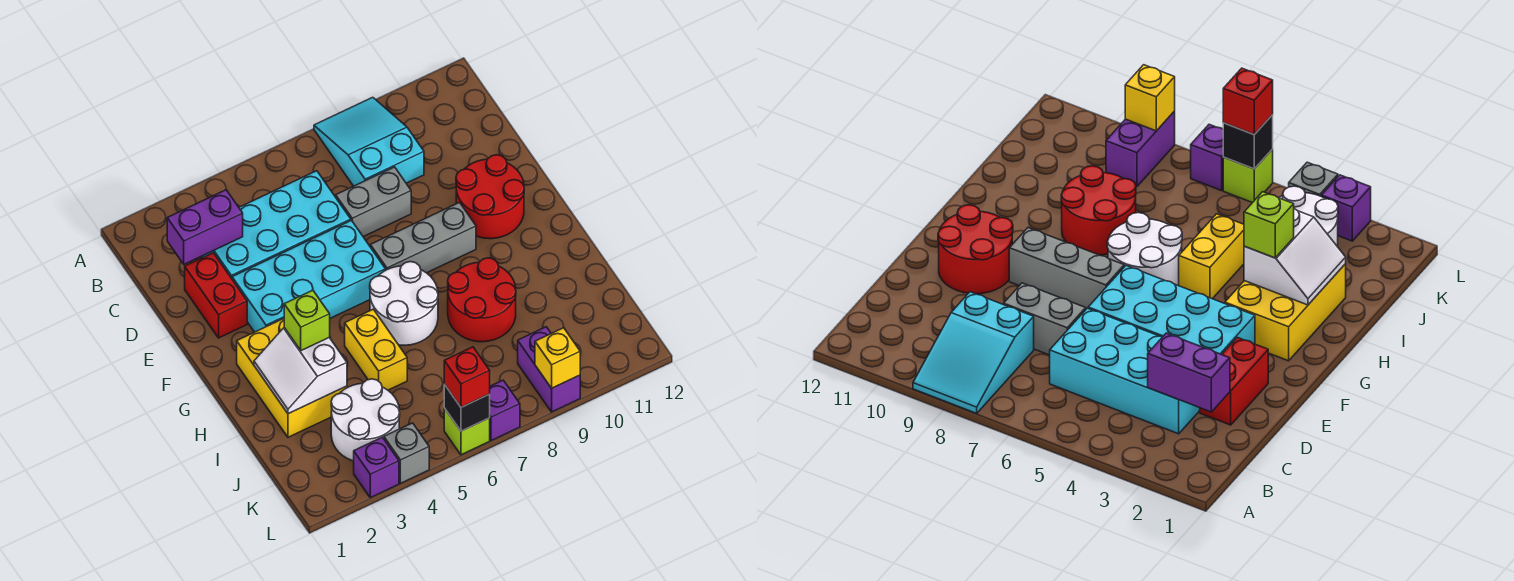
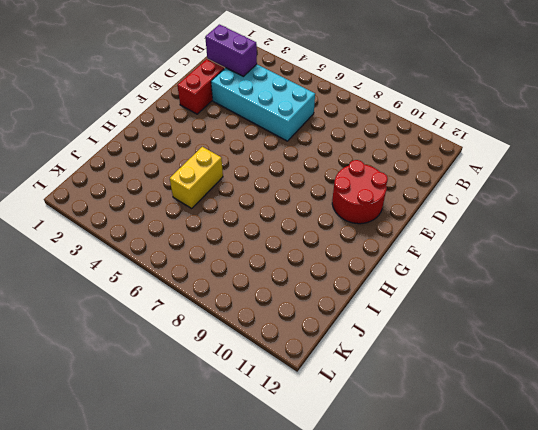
none -> cyan slope A8:C9 level 1 top C
none -> grey brick D7:D8 level 1
none -> cyan brick E3:F6 level 1

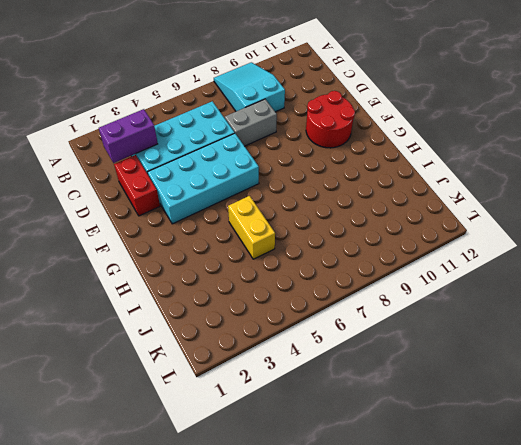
none -> grey brick F7:F9 level 1
none -> yellow brick G2:I3 level 1
none -> white round brick G6:H7 level 1

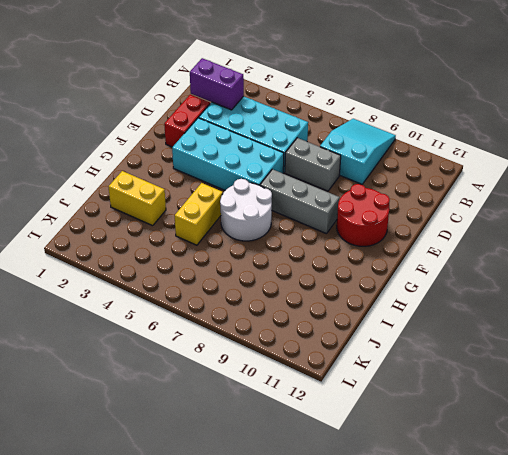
yellow brick I2:I3 level 1 -> yellow brick G2:I3 level 1
none -> red round brick H8:I9 level 1
none -> white round brick J3:K4 level 1
none -> purple brick K9:L9 level 1

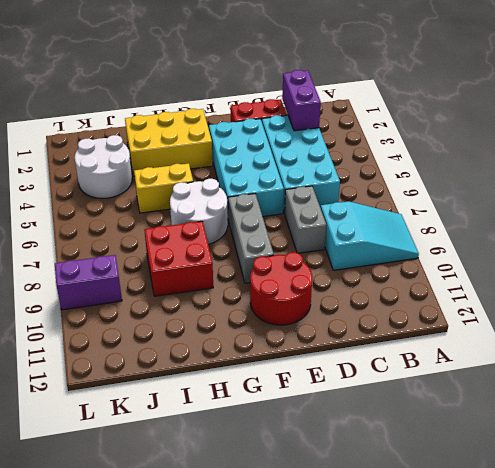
red brick H8:I9 level 1 -> red round brick H8:I9 level 1
none -> purple brick L3 level 1
none -> grey brick L4 level 1
none -> lime brick L6 level 1

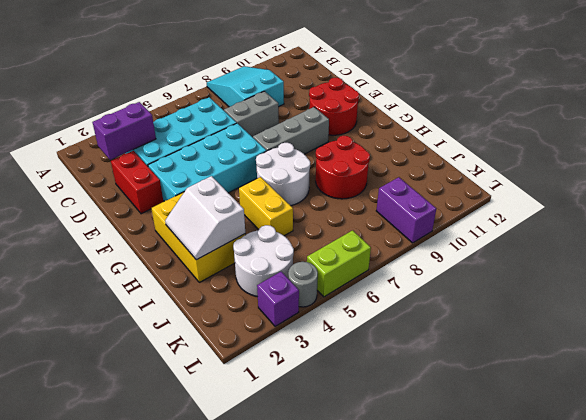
grey round brick L4 level 1 -> grey brick L4 level 1
lime brick L5:L6 level 1 -> lime brick L6 level 1
none -> purple brick L7 level 1
none -> black brick L6 level 2
none -> yellow brick L9 level 2

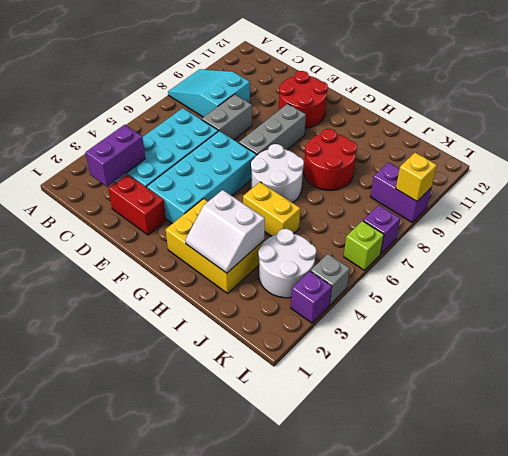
none -> black brick L6 level 2
none -> lime brick H3 level 3
none -> red brick L6 level 3

